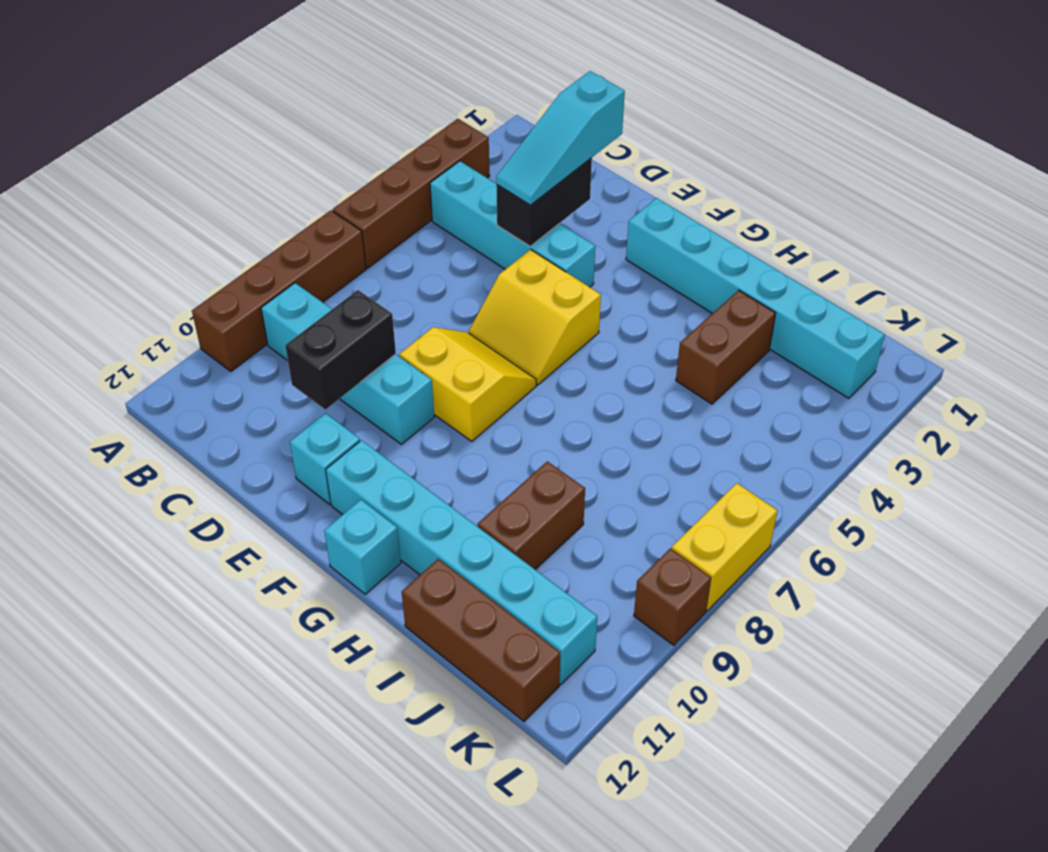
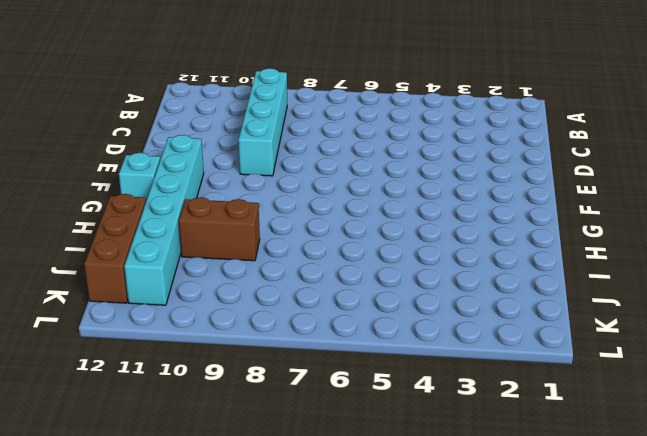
none -> brown brick A3:A6 level 1
none -> brown brick A7:A10 level 1
none -> cyan brick B4:E4 level 1

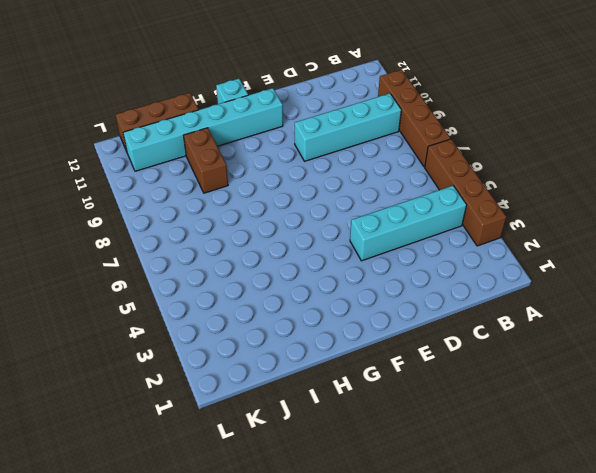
none -> yellow slope E5:F6 level 1 top 5
none -> yellow slope E7:F8 level 1 top 8
none -> cyan brick E11 level 1

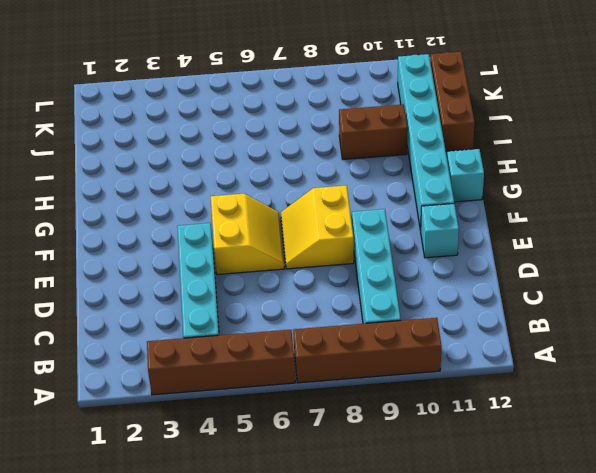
none -> cyan brick F2:K2 level 1
none -> brown brick I3:I4 level 1
none -> yellow brick L7:L8 level 1

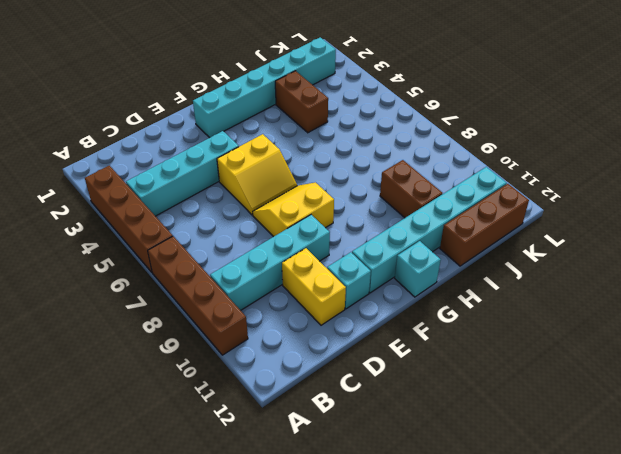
yellow brick D10:D11 level 1 -> yellow brick L7:L8 level 1
none -> brown brick L9 level 1
none -> black brick D3:D4 level 2
none -> black brick D9:D10 level 2

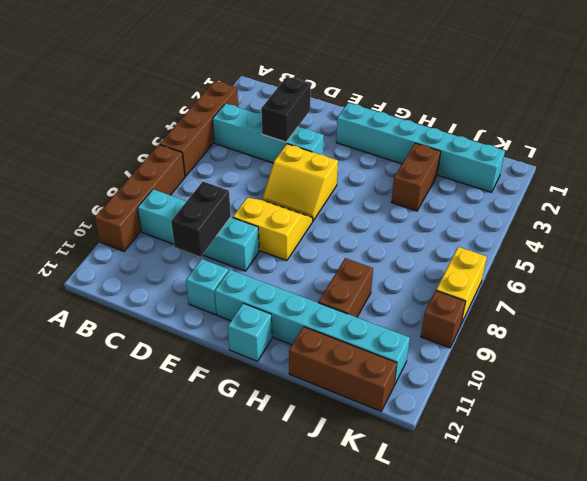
none -> cyan slope D2:D4 level 3 top 2

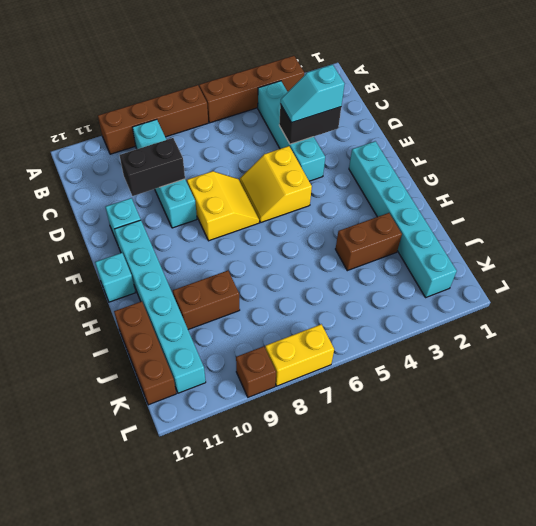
cyan slope D3:D4 level 3 top 3 -> cyan slope D2:D4 level 3 top 2

